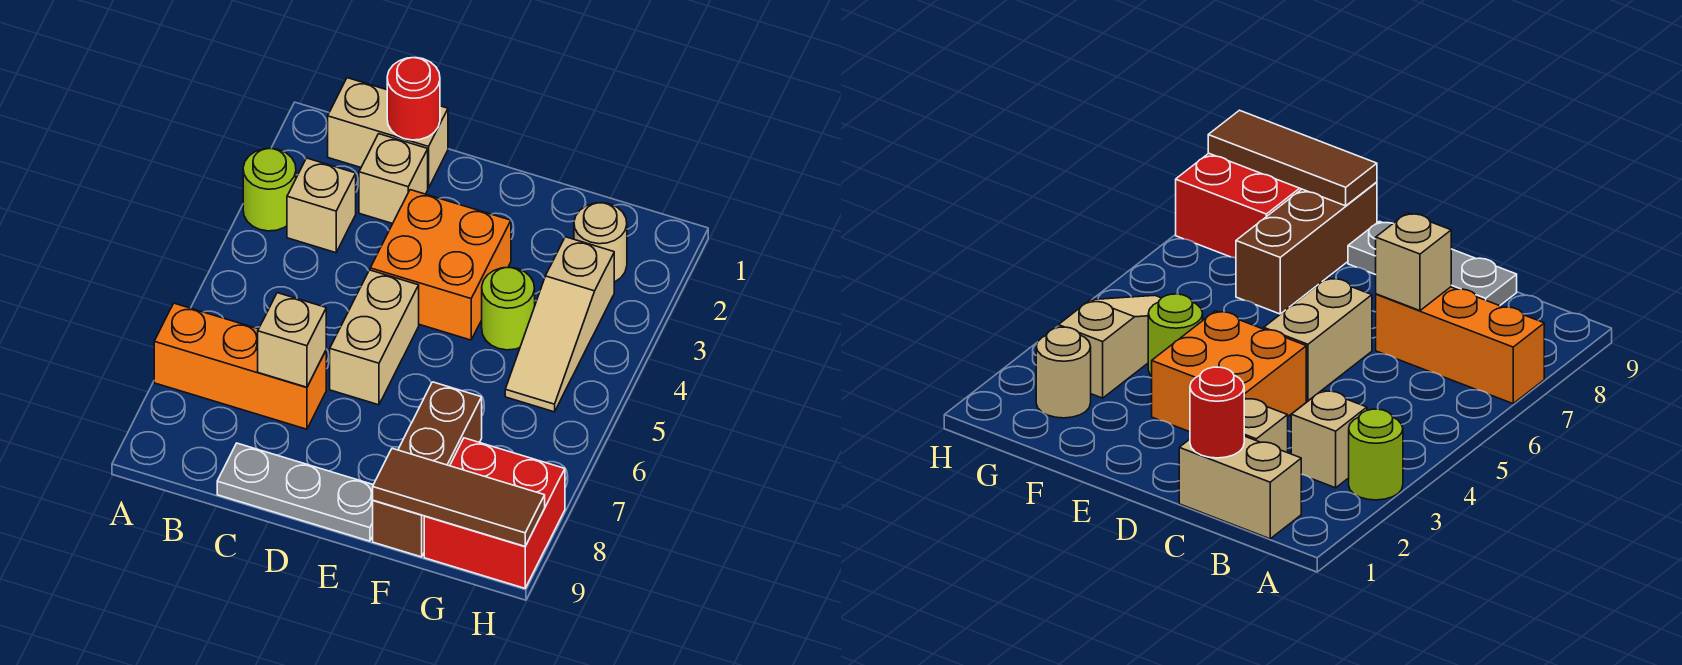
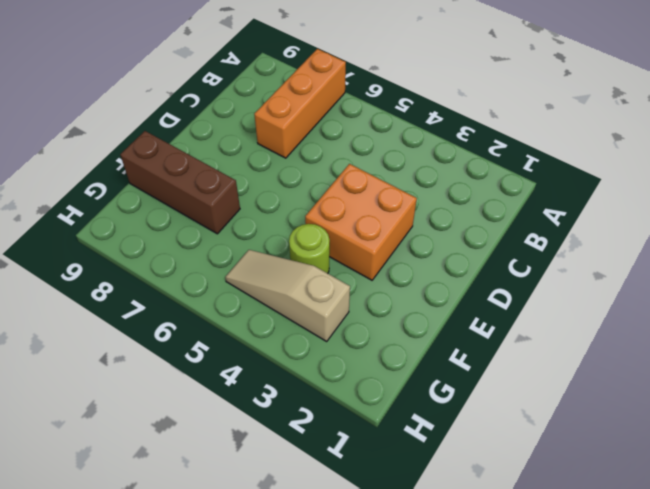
none -> lime round brick A3 level 1
none -> tan brick B1:C1 level 1
none -> tan brick B3 level 1

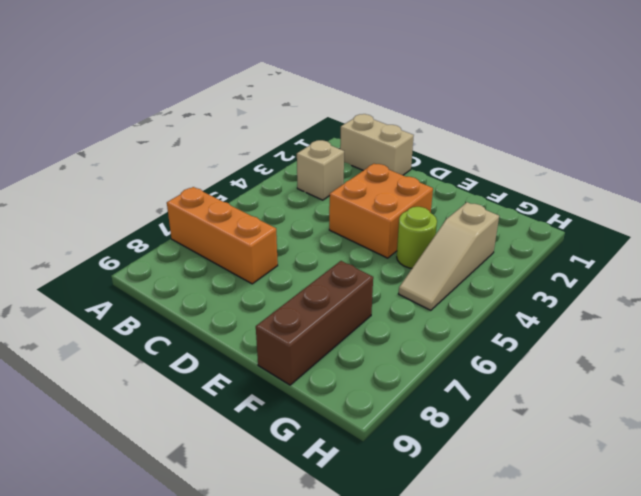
none -> lime round brick A3 level 1
none -> tan brick C2 level 1
none -> grey plate C9:E9 level 1

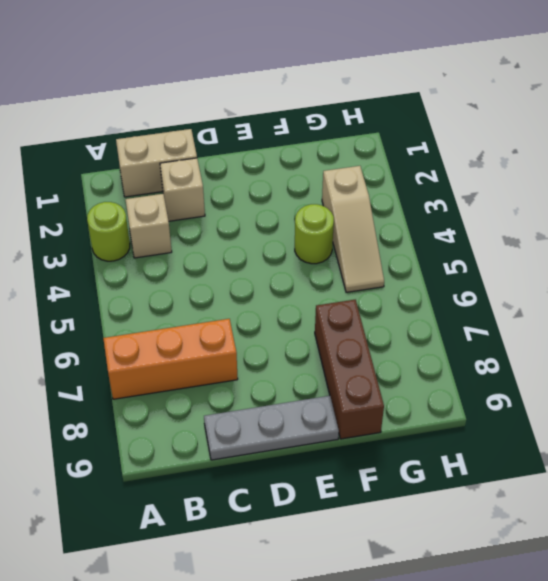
none -> orange brick D3:E4 level 1
none -> tan brick D5:D6 level 1
none -> tan round brick G2 level 1

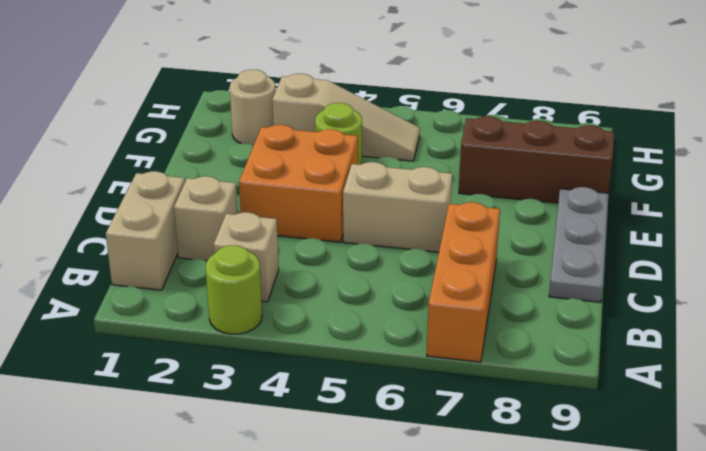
none -> red brick G8:H9 level 1
none -> red round brick C1 level 2
none -> tan brick C7 level 2

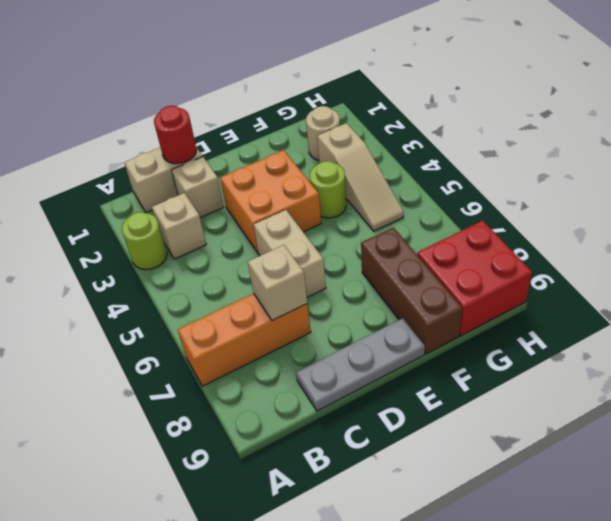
none -> brown tile F9:H9 level 2

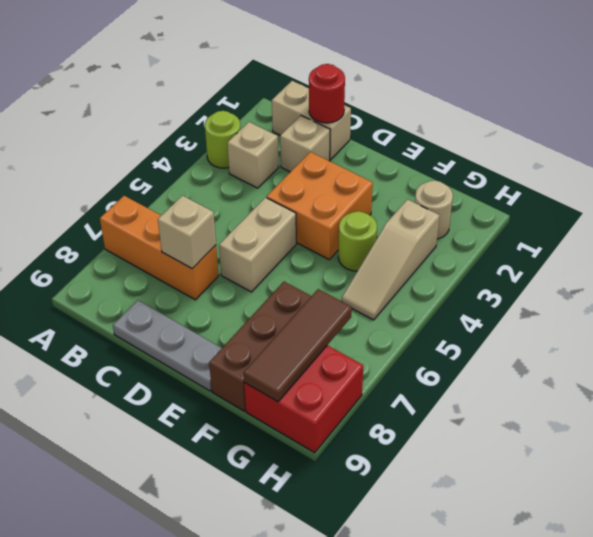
brown tile G7:G9 level 2 -> brown tile F9:H9 level 2

